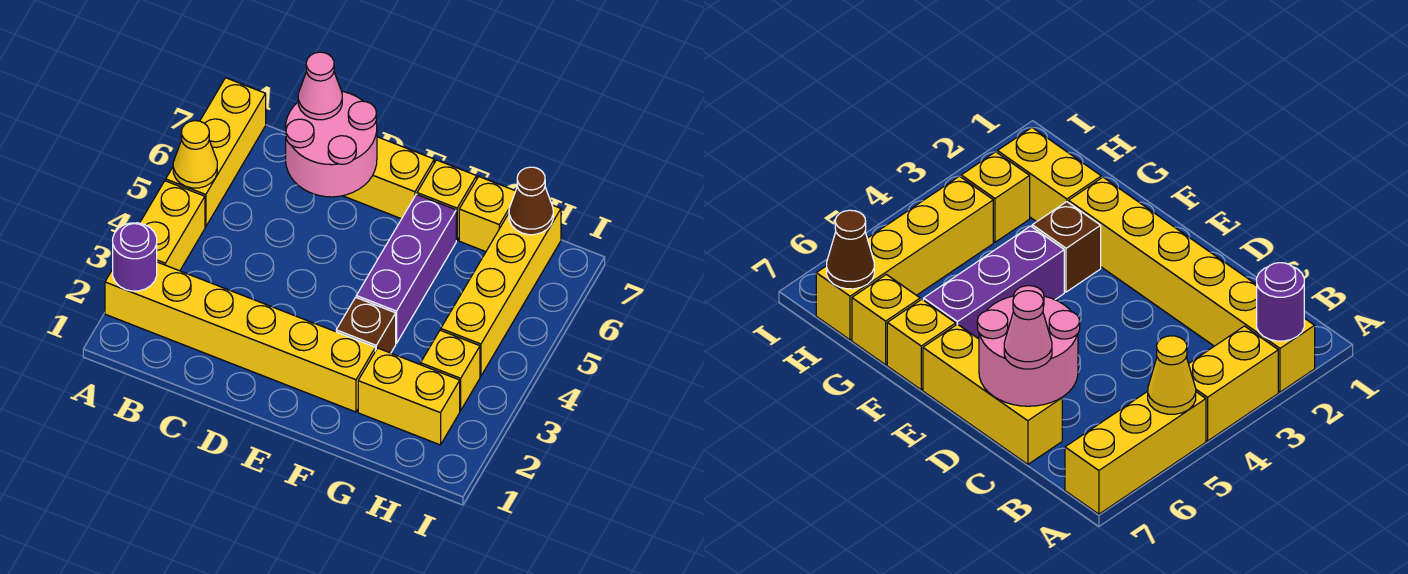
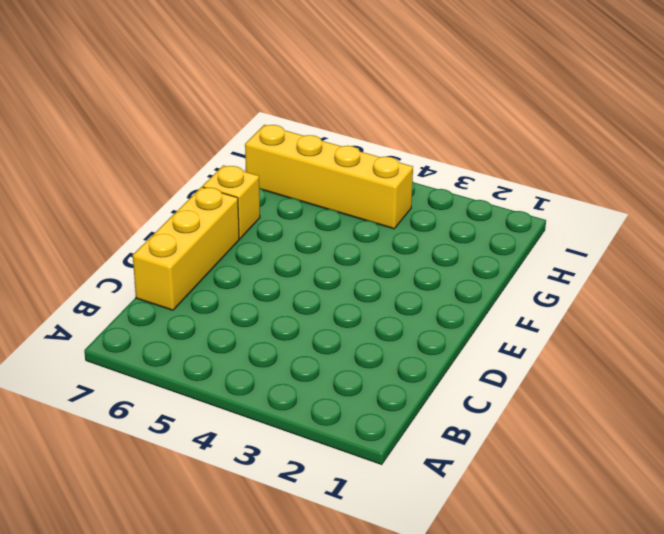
none -> yellow brick A2:F2 level 1
none -> yellow brick A3:A4 level 1
none -> yellow brick A5:A7 level 1

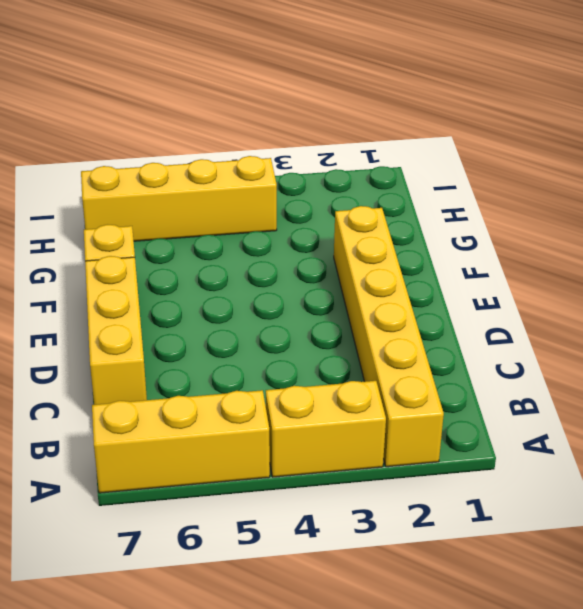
none -> brown brick F3 level 1
none -> purple brick F4:F6 level 1
none -> yellow brick G2:H2 level 1

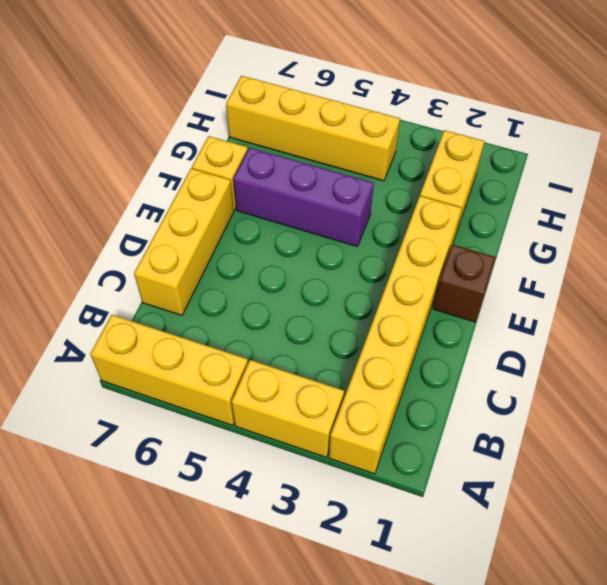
brown brick E1 level 1 -> brown brick F3 level 1
none -> yellow brick G7 level 1
none -> yellow brick H3 level 1
none -> purple round brick A2 level 2

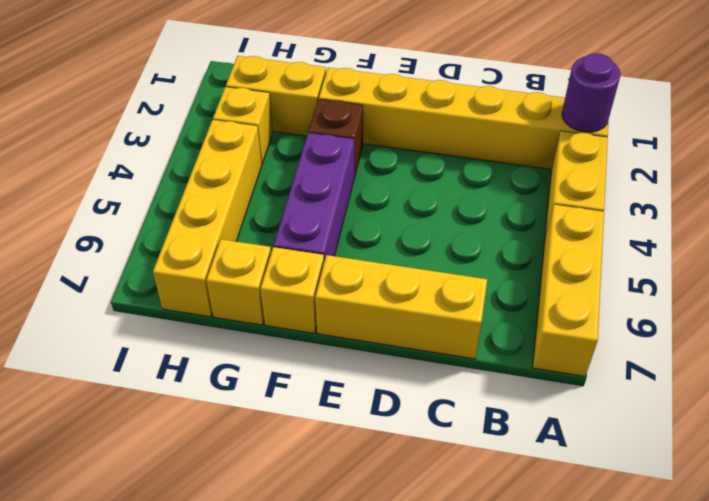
none -> yellow cone A5 level 2
none -> pink round brick C6:D7 level 2
none -> brown cone H7 level 2

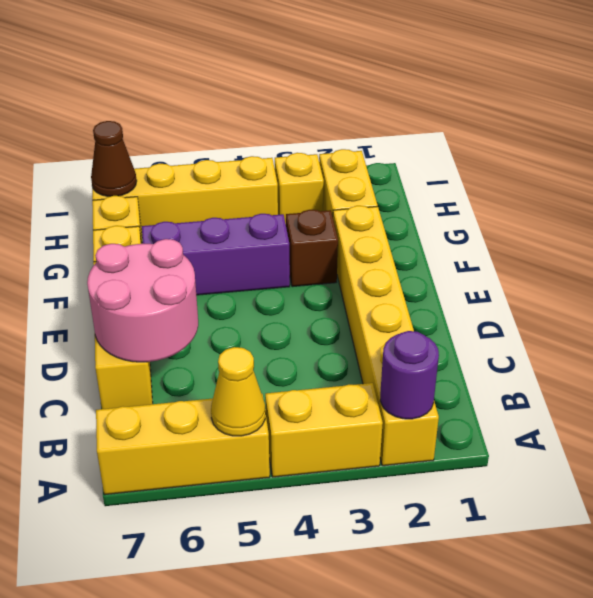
none -> pink cone C7 level 3

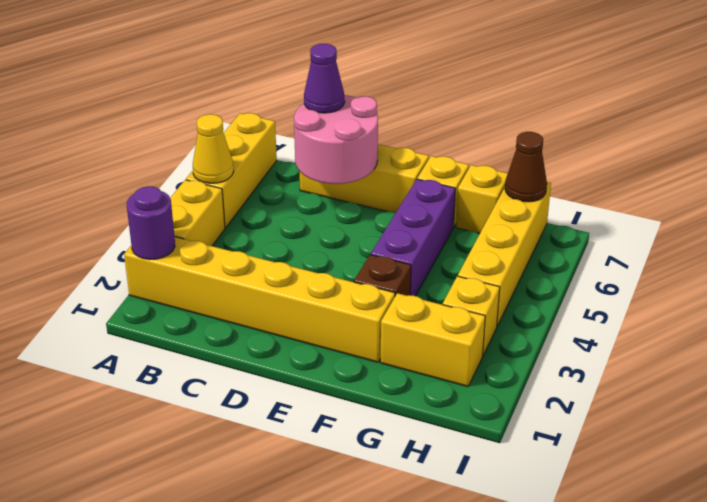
purple cone C7 level 3 -> pink cone C7 level 3

